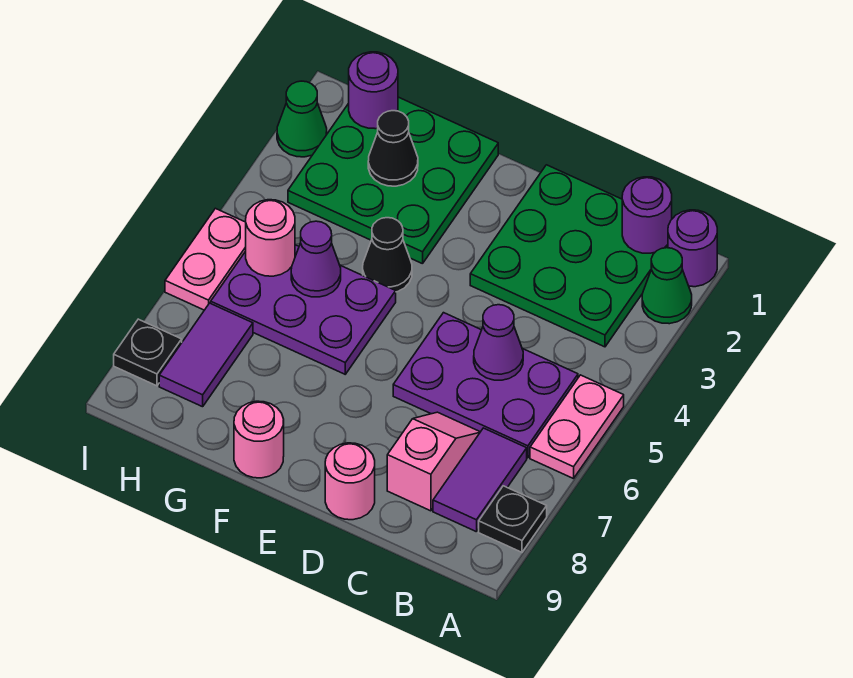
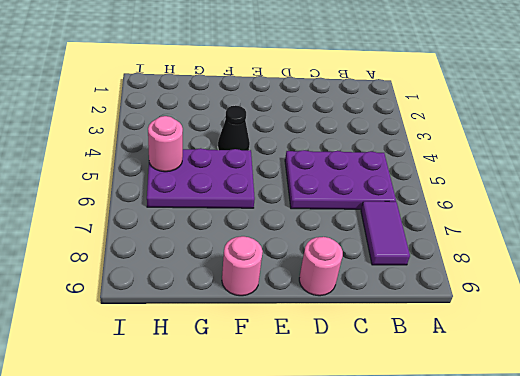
none -> purple round brick A1 level 1
none -> green cone A2 level 1
none -> pink plate A5:A6 level 1

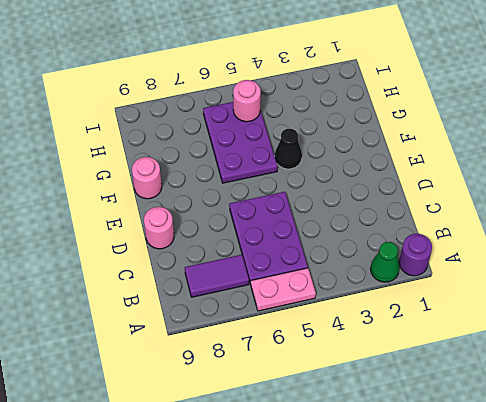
none -> black plate A8 level 1
none -> green plate B1:D3 level 1
none -> pink slope C7:C8 level 1 top 8

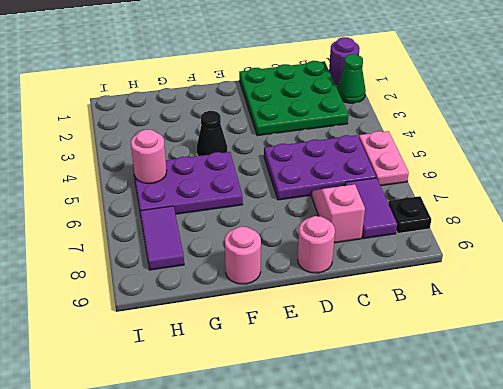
none -> green plate F1:H3 level 1
none -> green cone I2 level 1
none -> pink plate I5:I6 level 1

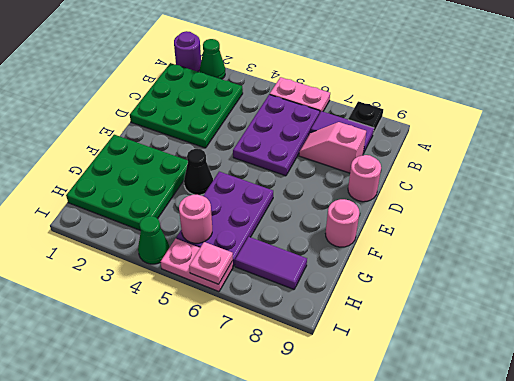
green cone I4 level 1 -> green cone I2 level 1
pink plate I6 level 2 -> none
none -> black plate I8 level 1
none -> purple round brick B1 level 2
none -> purple cone C5 level 2

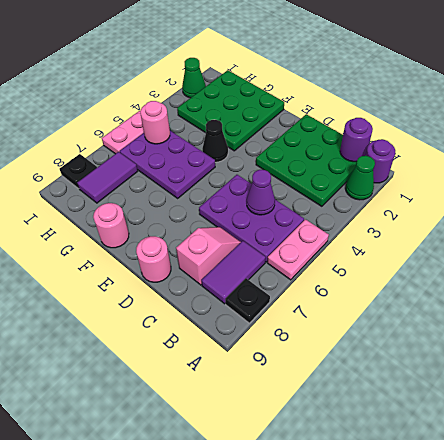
none -> black cone G2 level 2
none -> purple cone G5 level 2
none -> purple round brick H1 level 2

